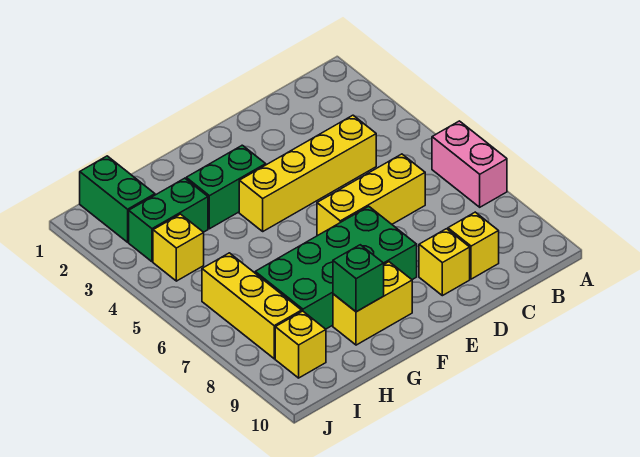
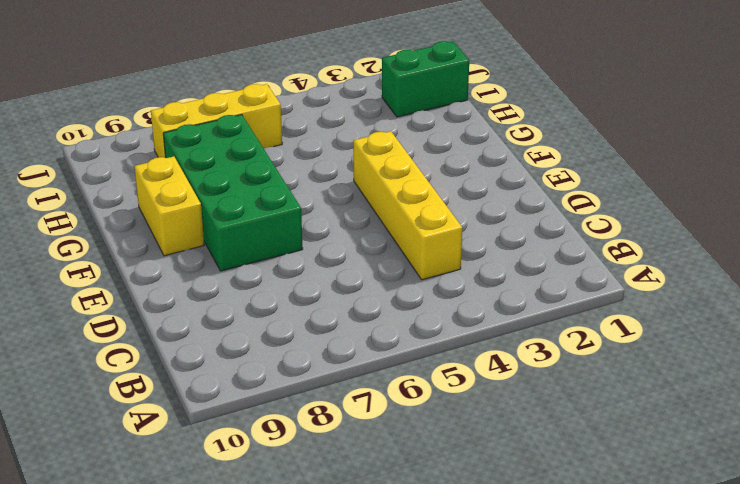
none -> pink brick A6:A7 level 1
none -> yellow brick C6:E6 level 1
none -> yellow brick C9 level 1

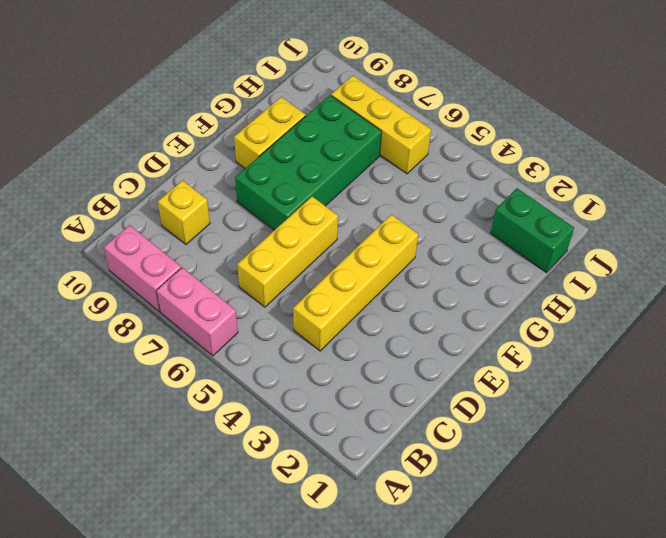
pink brick A8:A9 level 1 -> none
none -> yellow brick D9 level 1
none -> green brick F3:G3 level 1
none -> green brick H3:I3 level 1

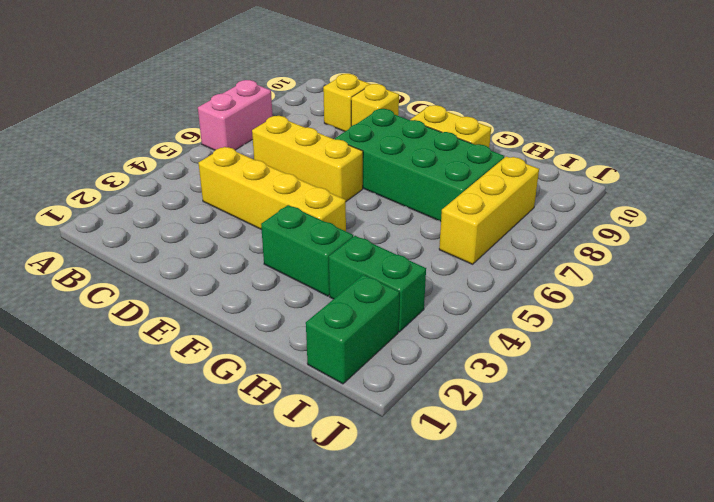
none -> yellow brick I4 level 1
none -> yellow brick I9 level 1
none -> green brick G9 level 2

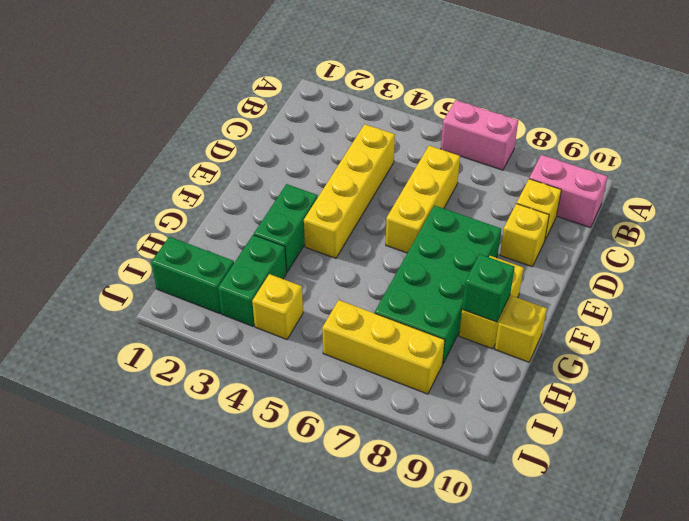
pink brick B9:B10 level 1 -> none
yellow brick G10 level 1 -> yellow brick I9 level 1

